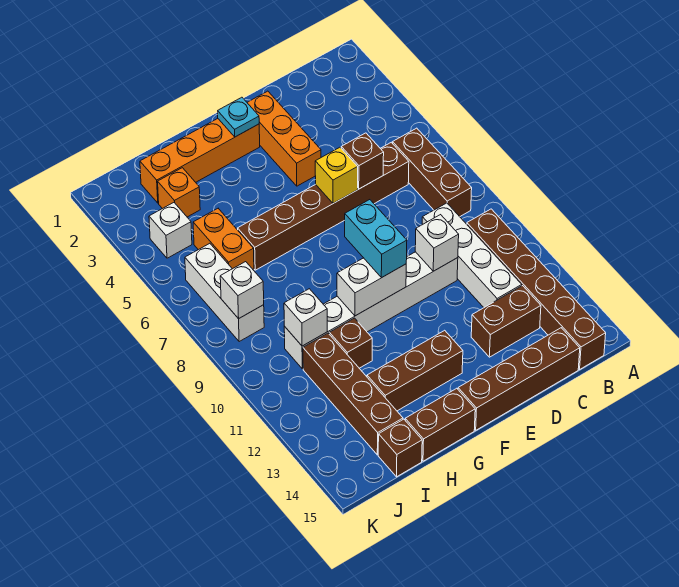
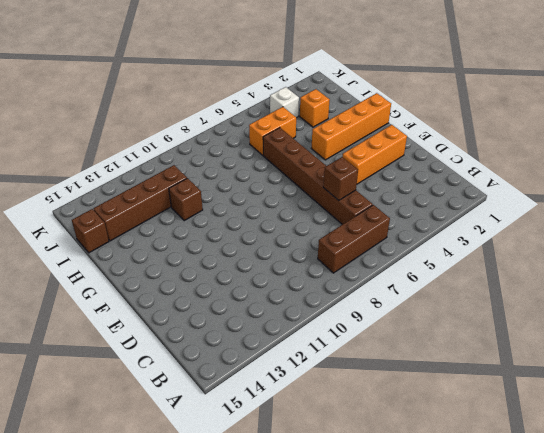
orange brick G1:G4 level 1 -> orange brick F2:I2 level 1
none -> brown brick B10:B15 level 1
none -> white brick C9:C12 level 1
none -> brown brick C13:D13 level 1

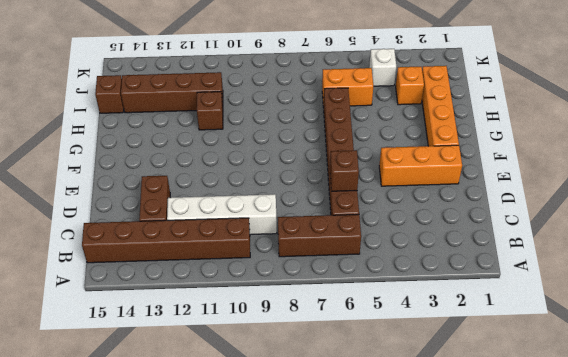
none -> brown brick C15:F15 level 1
none -> white brick D10:I10 level 1
none -> brown brick F13:H13 level 1

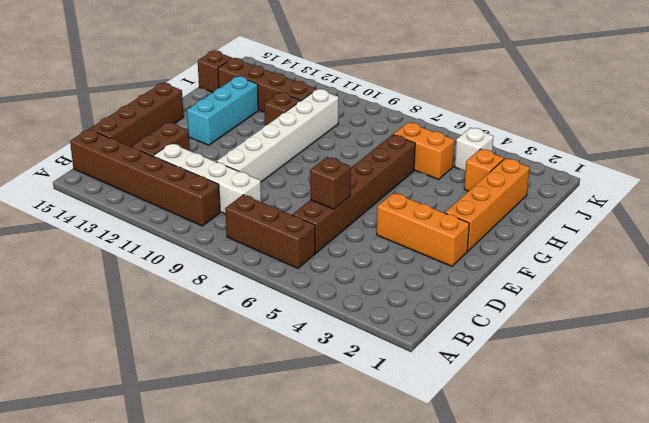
cyan brick F13:H13 level 1 -> brown brick F13:H13 level 1
none -> brown brick G15:H15 level 1
none -> white brick J6:J8 level 1
none -> white brick D10 level 2

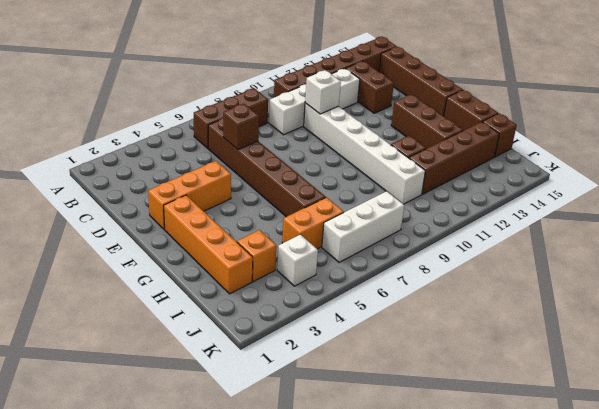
none -> yellow brick E6 level 2
none -> cyan plate F2 level 2
none -> white brick F10:G10 level 2

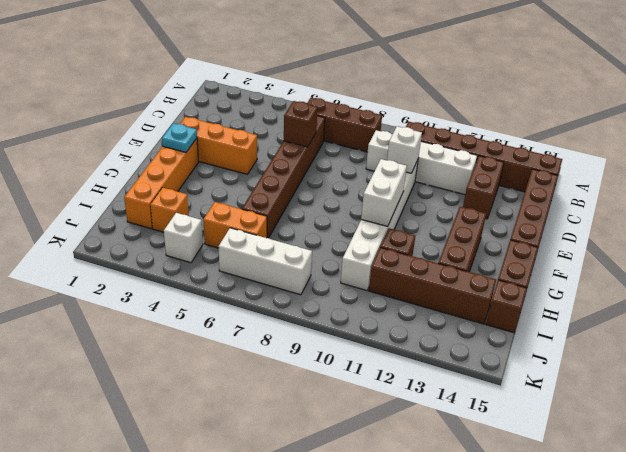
none -> yellow brick E6 level 2
none -> white brick I10 level 2
none -> white brick J8 level 2

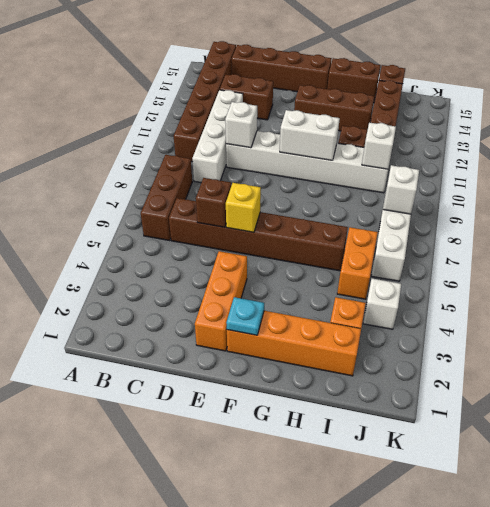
none -> cyan brick F9:F10 level 3

